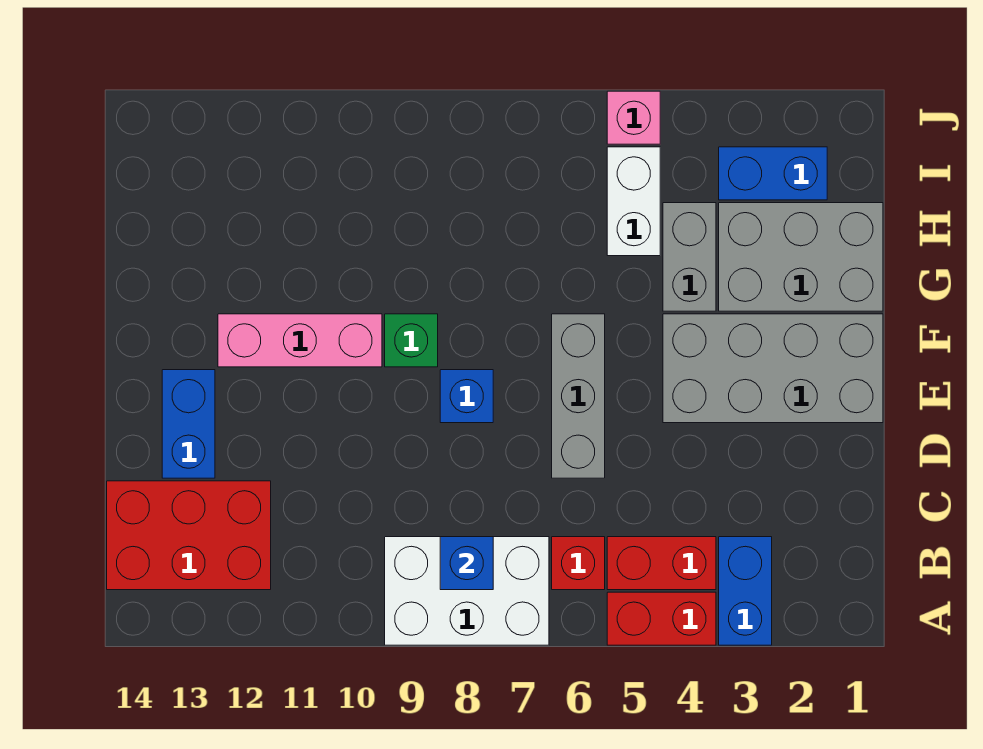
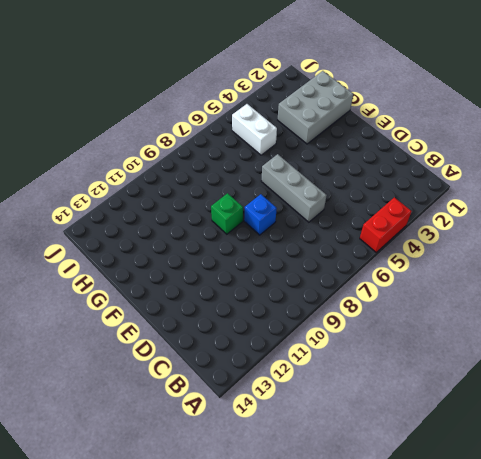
none -> blue brick A3:B3 level 1
none -> white brick A7:B9 level 1
none -> red brick B4:B5 level 1

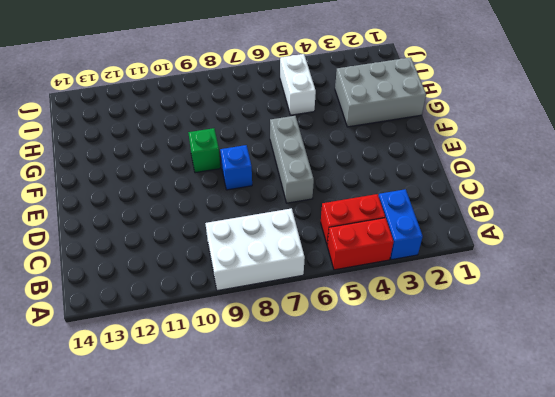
none -> red brick B6 level 1
none -> red brick B12:C14 level 1
none -> blue brick D13:E13 level 1

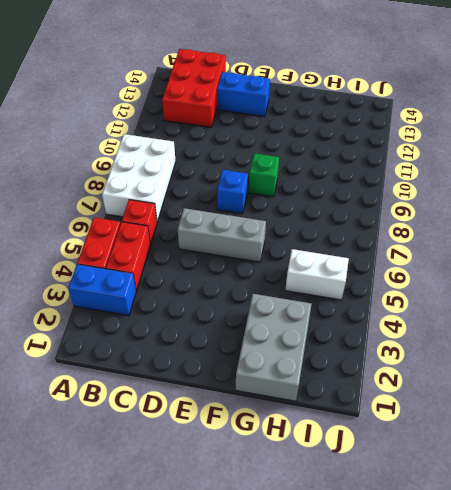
none -> grey brick E1:F4 level 1
none -> pink brick F10:F12 level 1
none -> grey brick G4:H4 level 1

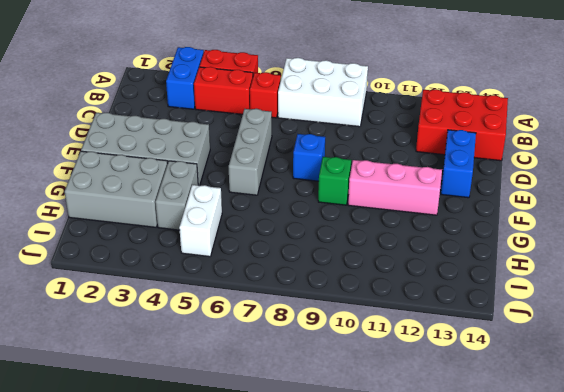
none -> blue brick I2:I3 level 1
none -> pink brick J5 level 1
none -> blue brick B8 level 2

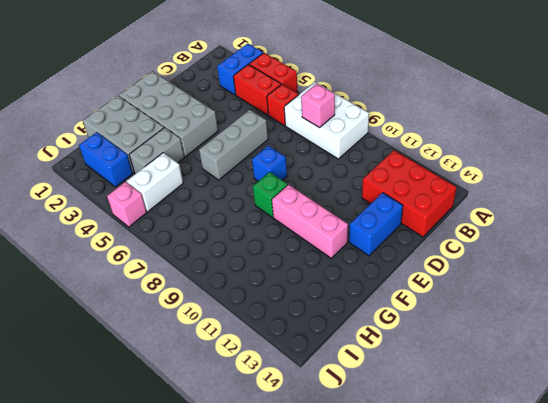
pink brick B8 level 2 -> blue brick B8 level 2

